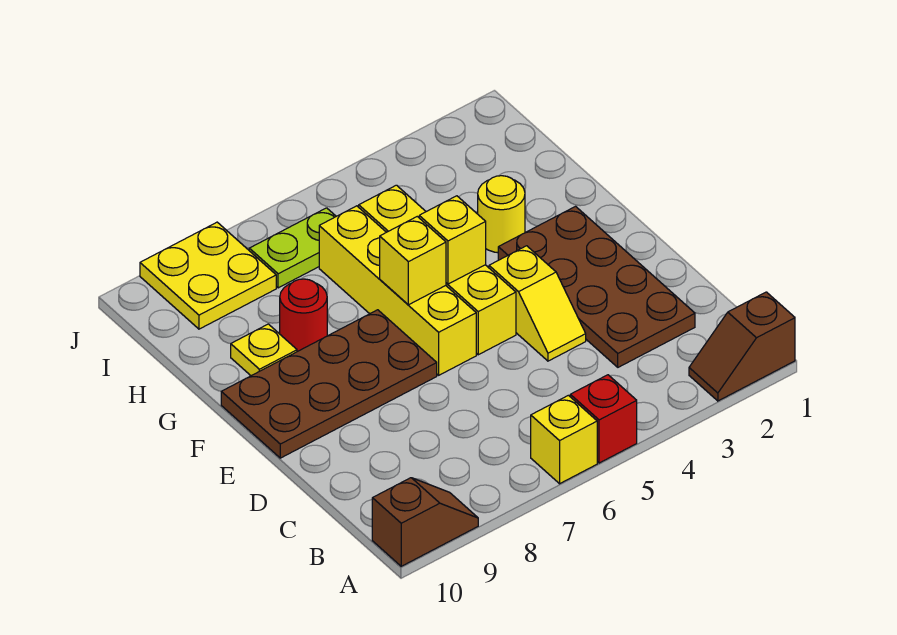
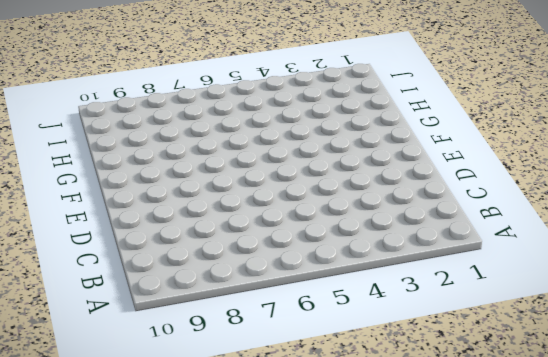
none -> brown slope A1:A2 level 1 top 1
none -> red brick A5 level 1
none -> yellow brick A6 level 1

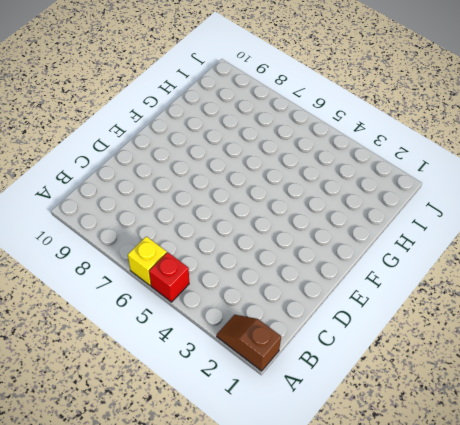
none -> brown slope A9:A10 level 1 top 10
none -> brown plate C2:F3 level 1
none -> yellow slope D4:E4 level 1 top E

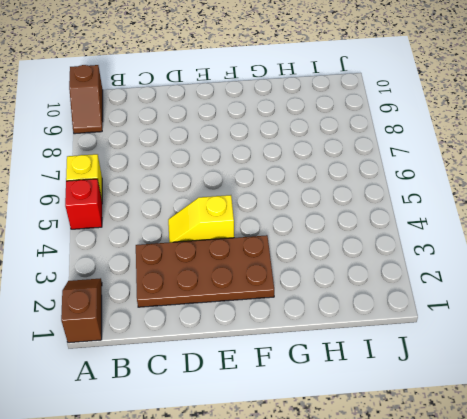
none -> yellow brick E5:H5 level 1
none -> yellow brick E6:H6 level 1
none -> brown plate E7:F10 level 1

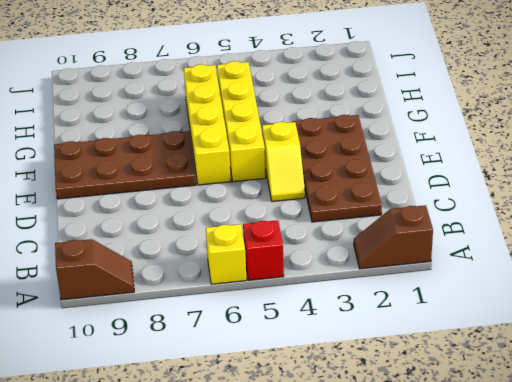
none -> yellow round brick G3 level 1
none -> red round brick G8 level 1
none -> yellow plate G9 level 1

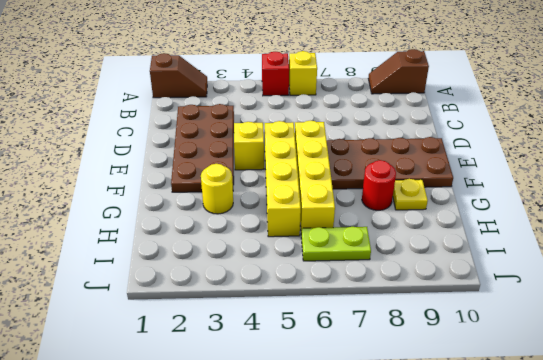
none -> yellow plate I8:J9 level 1
none -> yellow brick F5 level 2
none -> yellow brick F6 level 2

